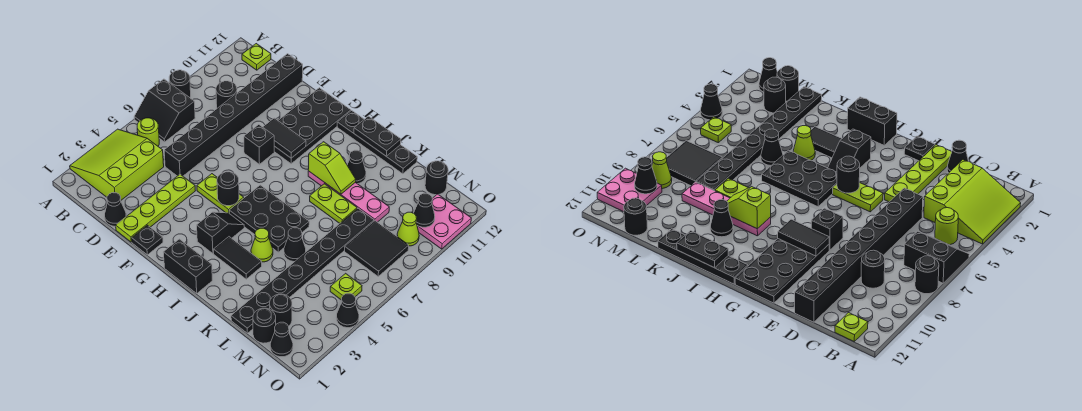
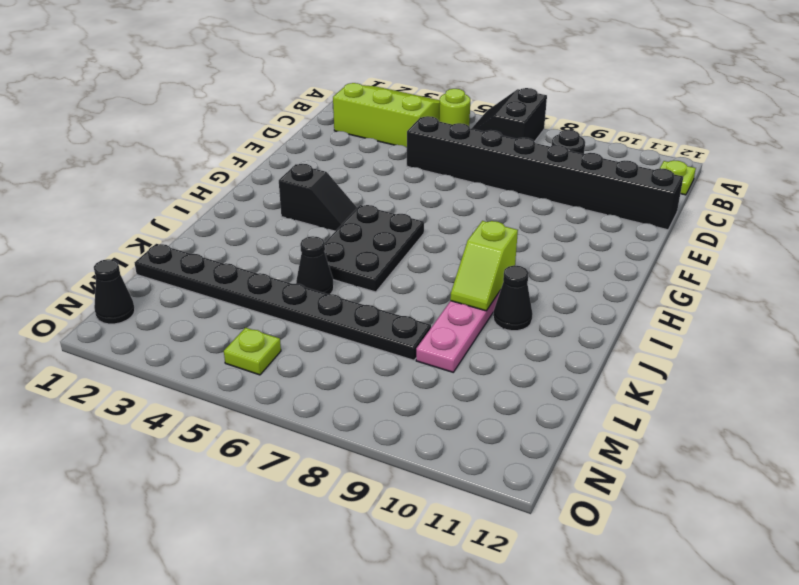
none -> black round brick A8 level 1
none -> black cone D1 level 1
none -> lime plate E1:E4 level 1
none -> black plate F1 level 1

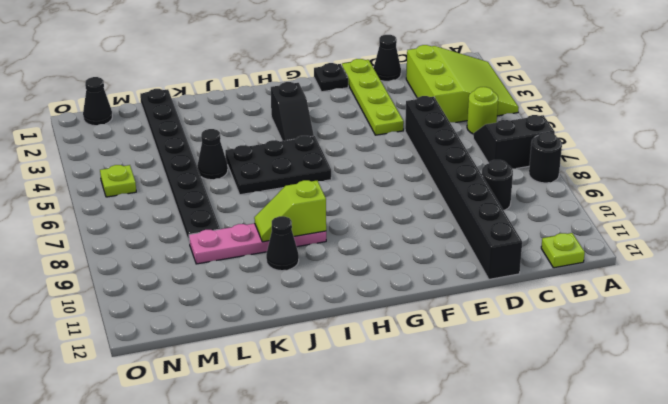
none -> lime plate F5:G5 level 1
none -> black brick F8 level 1
none -> black plate F9:G12 level 1
none -> black brick H1:I1 level 1

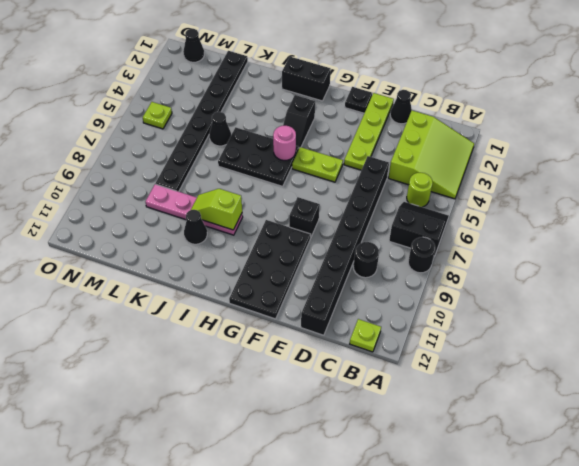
pink round brick H5 level 2 -> none
none -> black plate H12:K12 level 1
none -> black tile I3:J3 level 1
none -> lime cone J4 level 1
none -> lime plate J8:K8 level 1

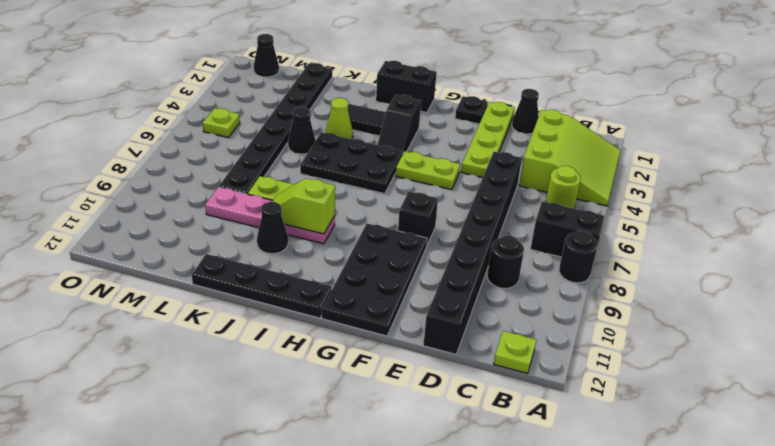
none -> black round brick M1 level 1
none -> black round brick M2 level 1
none -> black tile M7:N8 level 1
none -> black round brick M12 level 1

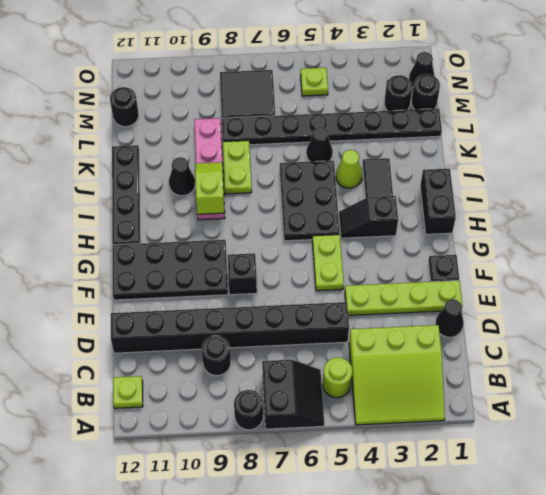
none -> lime cone N9 level 1
none -> pink plate N10:O11 level 1
none -> black cone O4 level 1
none -> black tile F9:G9 level 2

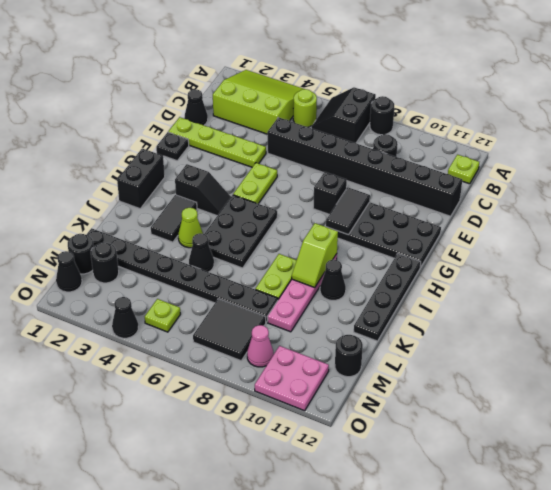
pink cone N9 level 1 -> lime cone N9 level 1
none -> black round brick G5 level 2
none -> black plate I12:J12 level 2
none -> black cone N10 level 2

